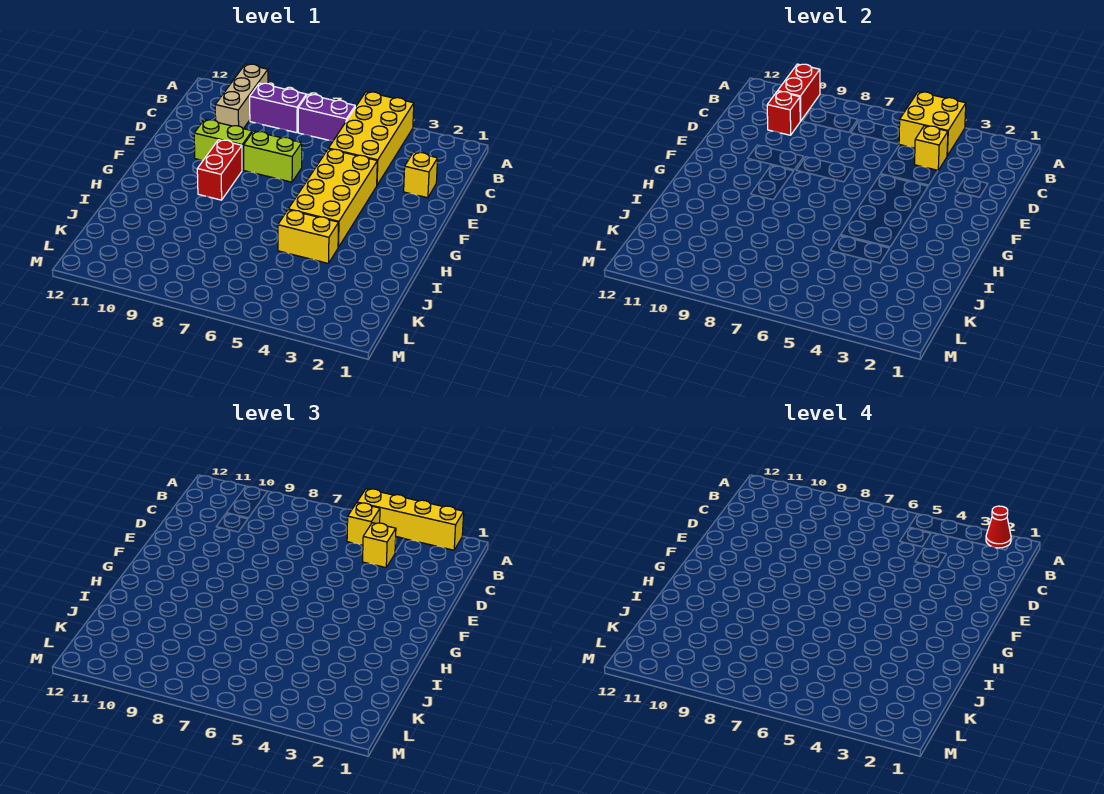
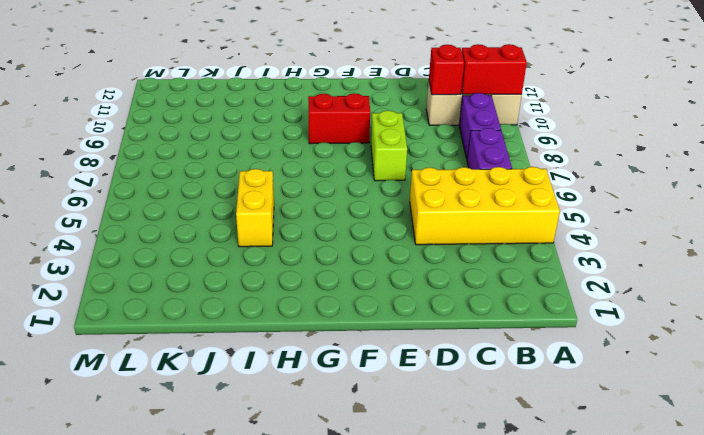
none -> yellow brick D2 level 1
none -> yellow brick E4:H5 level 1
none -> lime brick E9:E10 level 1

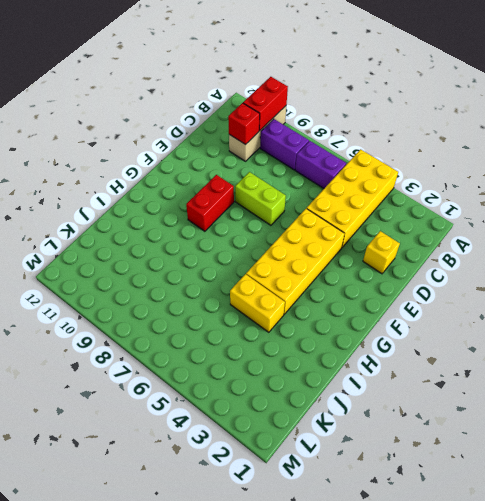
none -> lime brick E9:E10 level 1
none -> yellow brick A4:B5 level 2
none -> yellow brick C4 level 2

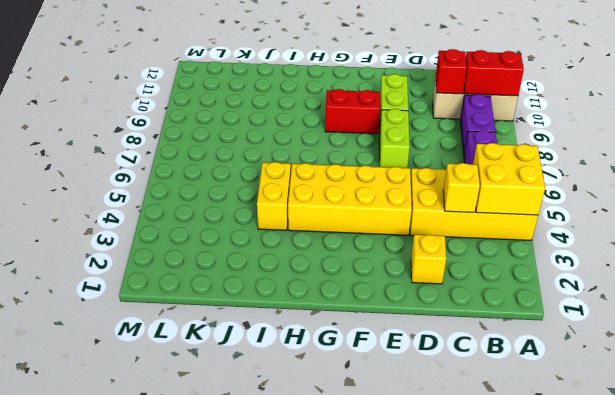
none -> yellow brick A2:A5 level 3
none -> yellow brick B5 level 3
none -> yellow brick C4 level 3

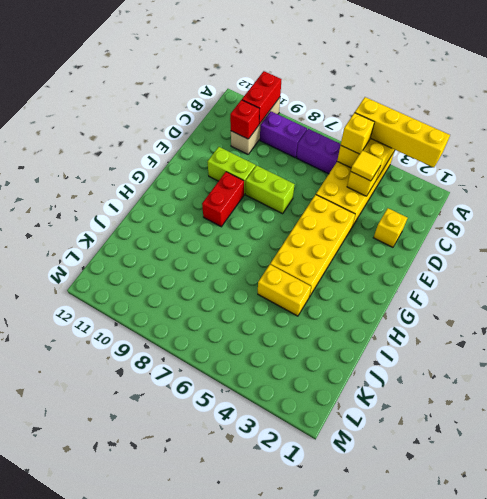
yellow tile C4 level 3 -> yellow brick C4 level 3
none -> red cone A2 level 4

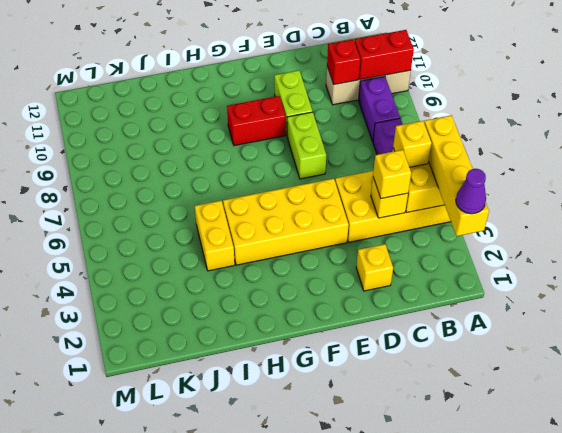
purple cone A2 level 4 -> red cone A2 level 4

